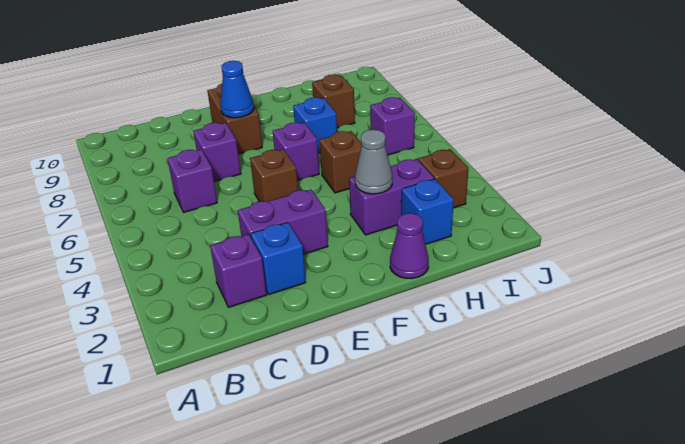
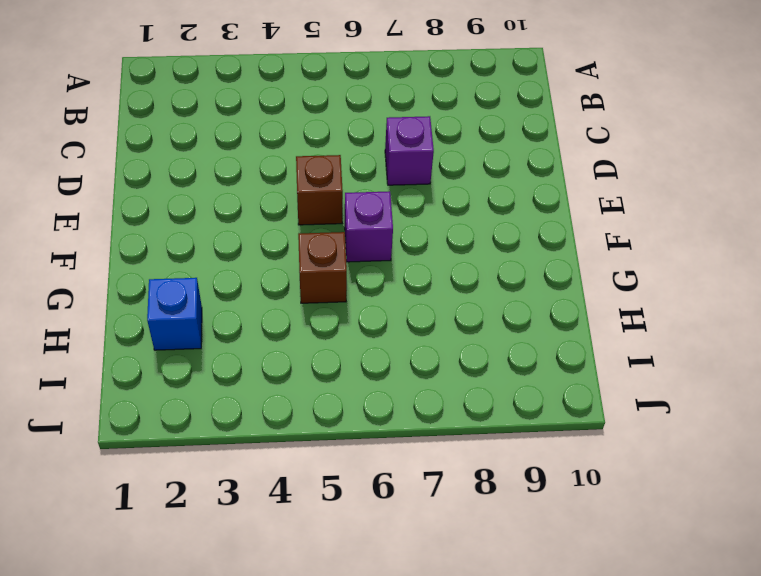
none -> purple brick C2 level 1
none -> purple brick C6 level 1
none -> blue brick D2 level 1

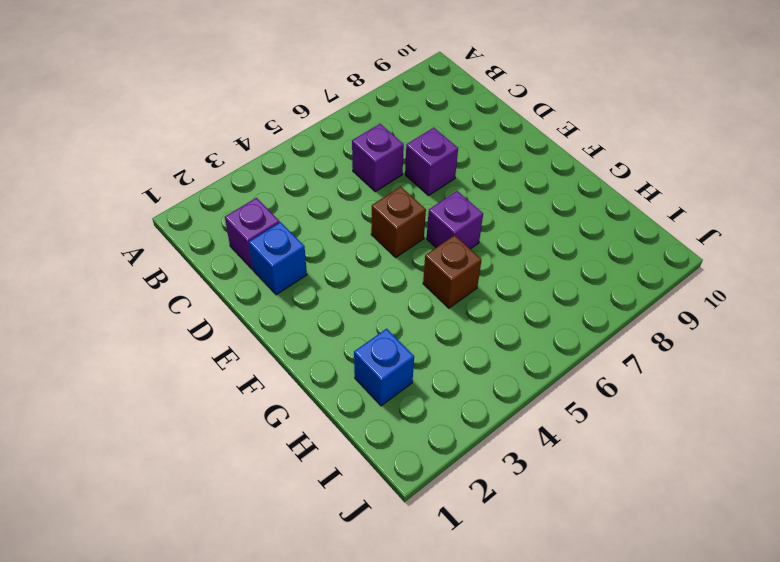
none -> purple brick D3:E3 level 1
none -> brown brick E8:E9 level 1
none -> purple cone G1 level 1

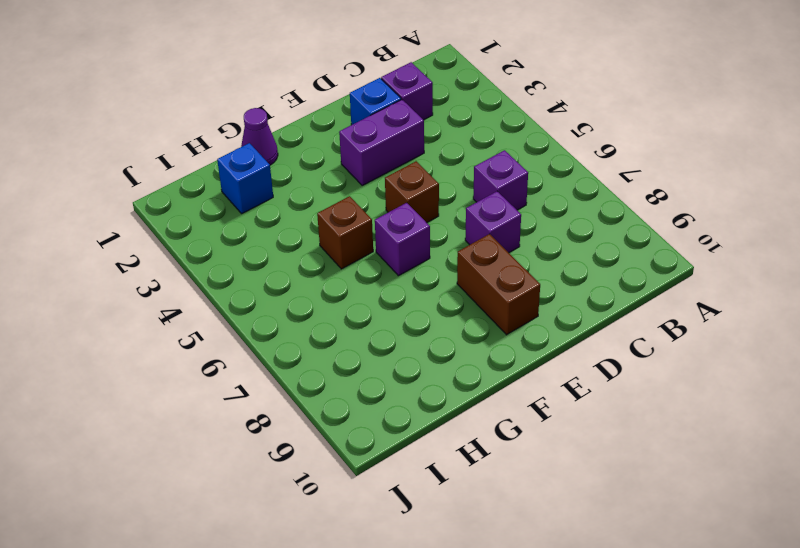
none -> purple brick G3:H3 level 1
none -> blue brick G7 level 1
none -> brown brick H8 level 1

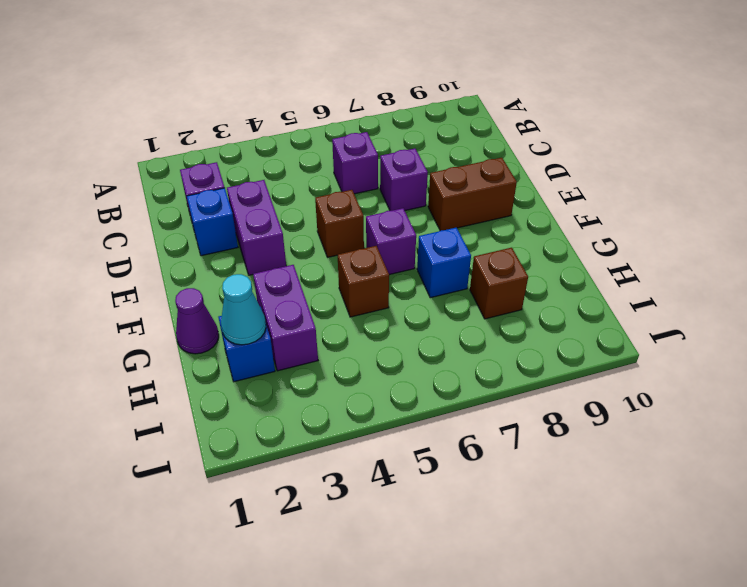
cyan cone H2 level 2 -> none
none -> brown brick I3 level 1
none -> purple brick I6 level 1
none -> blue cone E8 level 2

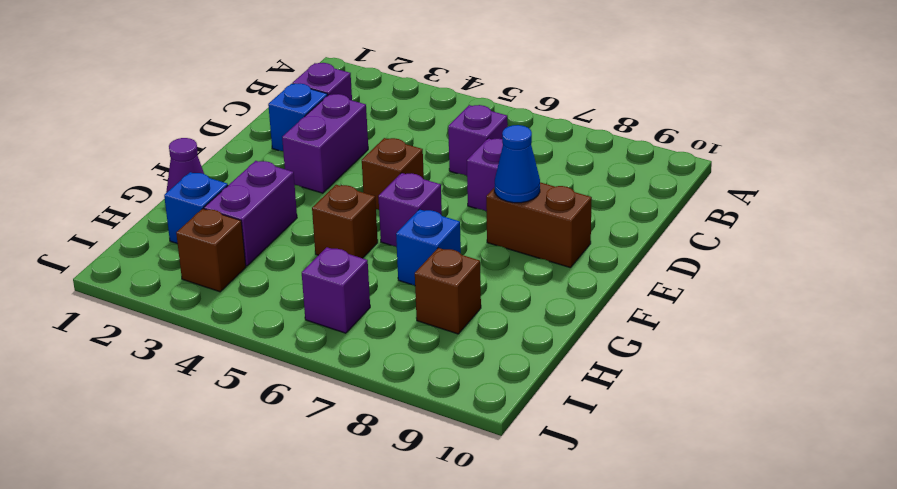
none -> grey cone G3 level 2

